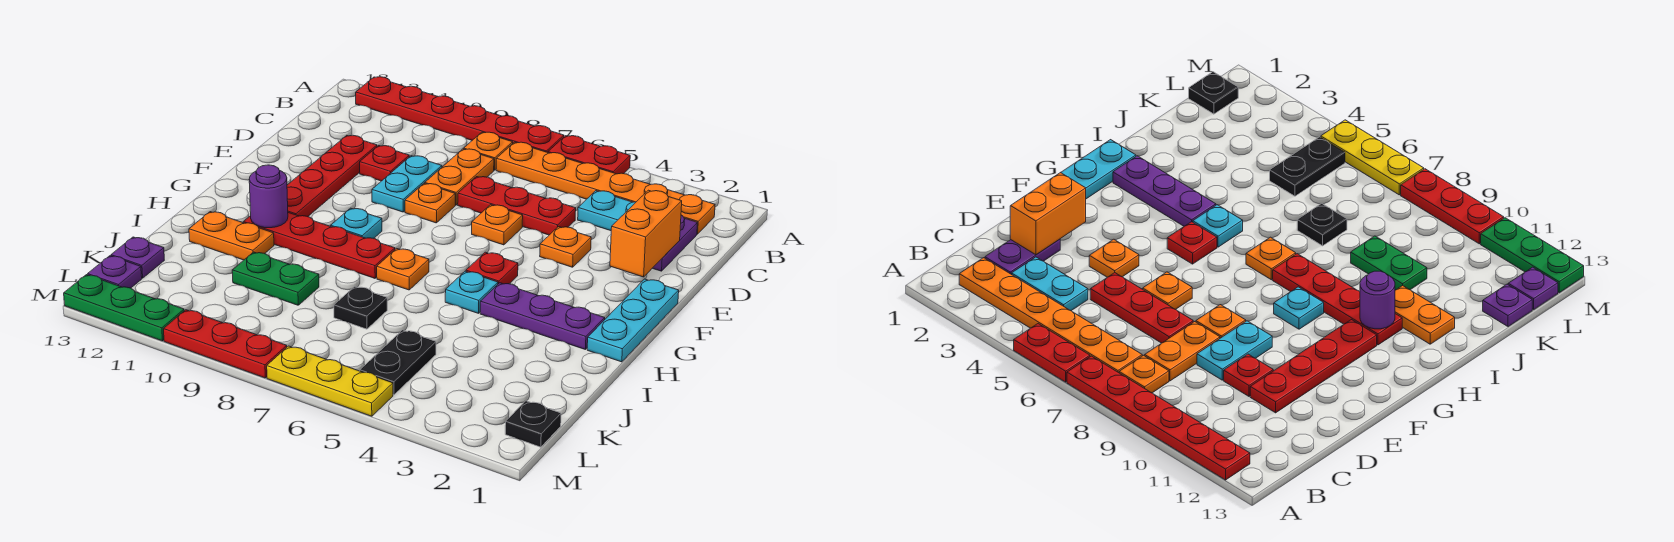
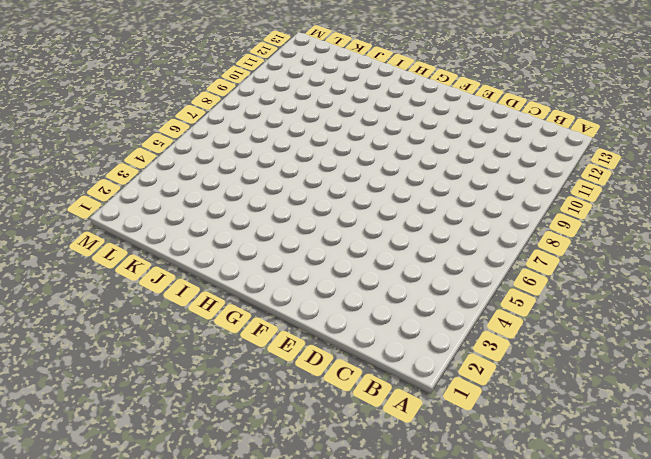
none -> red plate A5:A6 level 1
none -> red plate A7:A12 level 1
none -> orange plate B2:B7 level 1
none -> orange plate B8 level 1

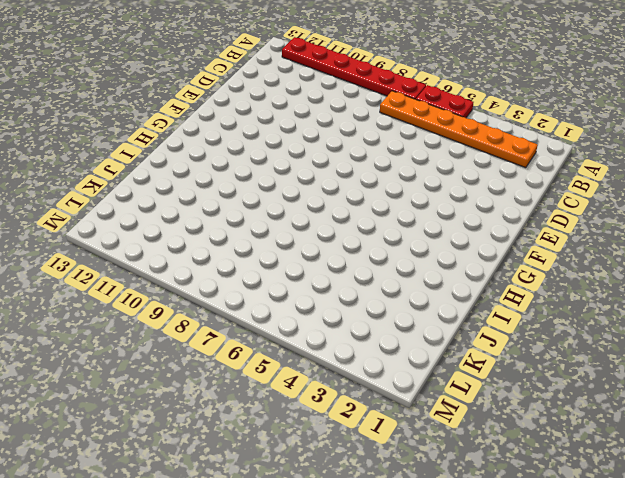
none -> orange plate B8 level 1
none -> purple plate C2:D2 level 1
none -> cyan plate C3:C4 level 1
none -> orange plate C8:D8 level 1

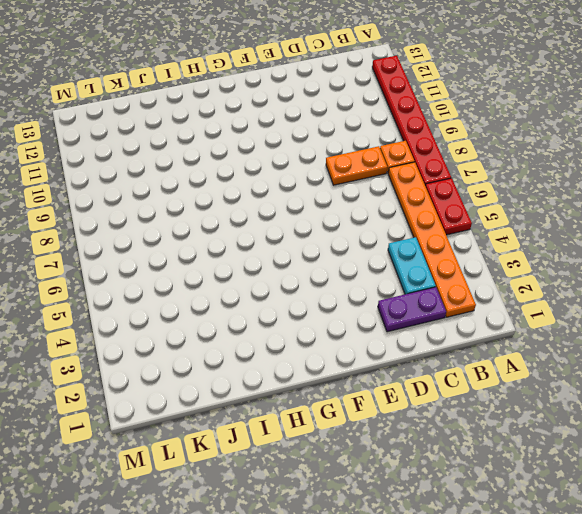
none -> red plate D5:D7 level 1
none -> cyan plate D9:E9 level 1
none -> red plate D10 level 1
none -> red plate D11:G11 level 1

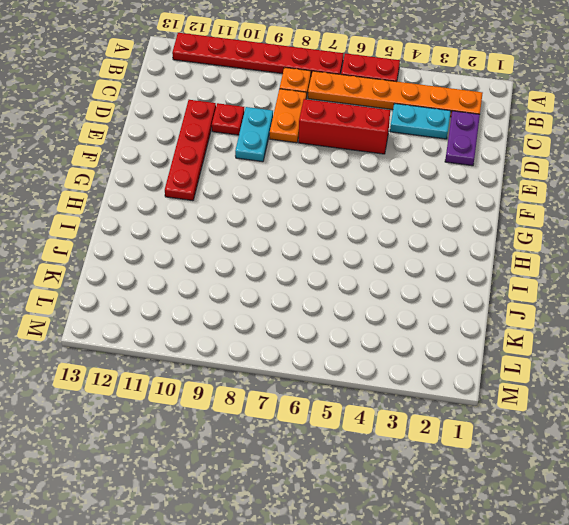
red brick D5:D7 level 1 -> red plate D5:D7 level 1
none -> orange plate E4 level 1
none -> orange plate E6 level 1
none -> orange plate E8 level 1
none -> cyan plate F1:H1 level 1

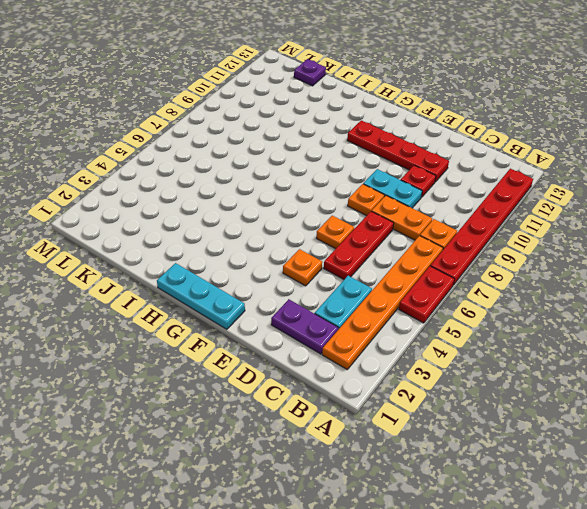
none -> red plate G5 level 1
none -> cyan plate G9 level 1
none -> purple plate H2:H4 level 1
none -> cyan plate H5 level 1

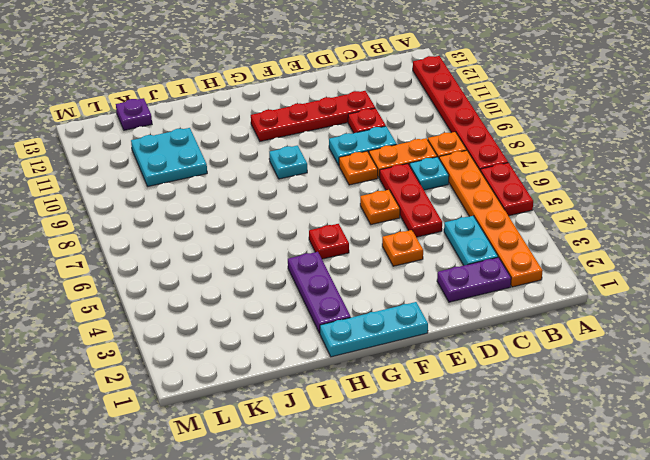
cyan plate C7 level 1 -> cyan plate H5 level 1
cyan plate J10:K11 level 1 -> green plate J9:J10 level 1
none -> orange plate H7 level 1
none -> red plate H8:H11 level 1
none -> orange plate I11:I12 level 1
none -> black plate J7 level 1

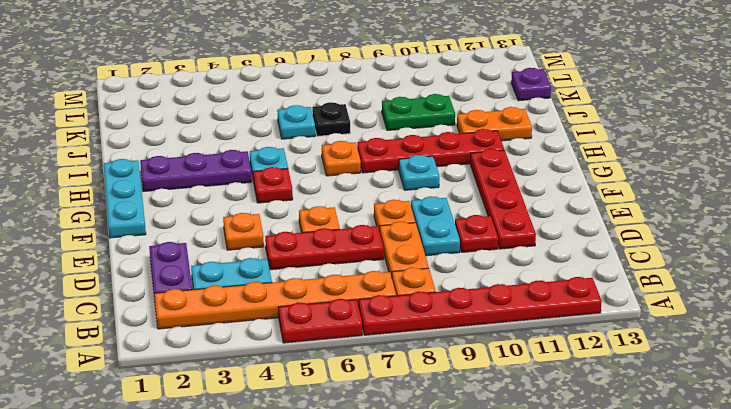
cyan plate J6 level 1 -> none
none -> black plate K5:L5 level 1
none -> black plate L1 level 1
none -> purple plate L13 level 1
none -> yellow plate M5:M7 level 1

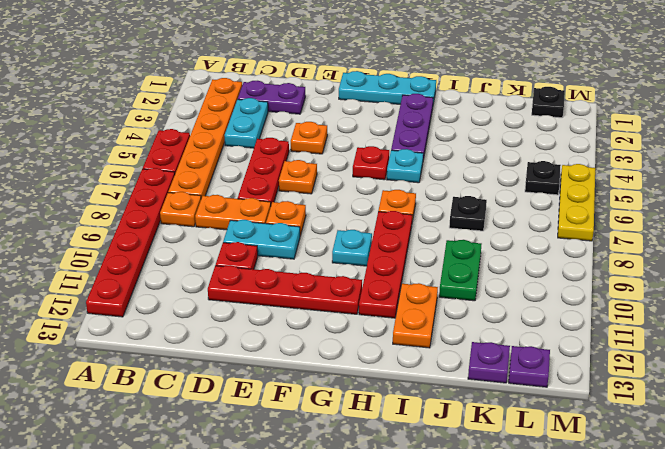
black plate L5 level 1 -> black plate K5:L5 level 1
none -> red plate M8:M10 level 1
none -> green plate M11:M13 level 1
none -> orange brick D2:E2 level 2
none -> purple round brick H11 level 2

